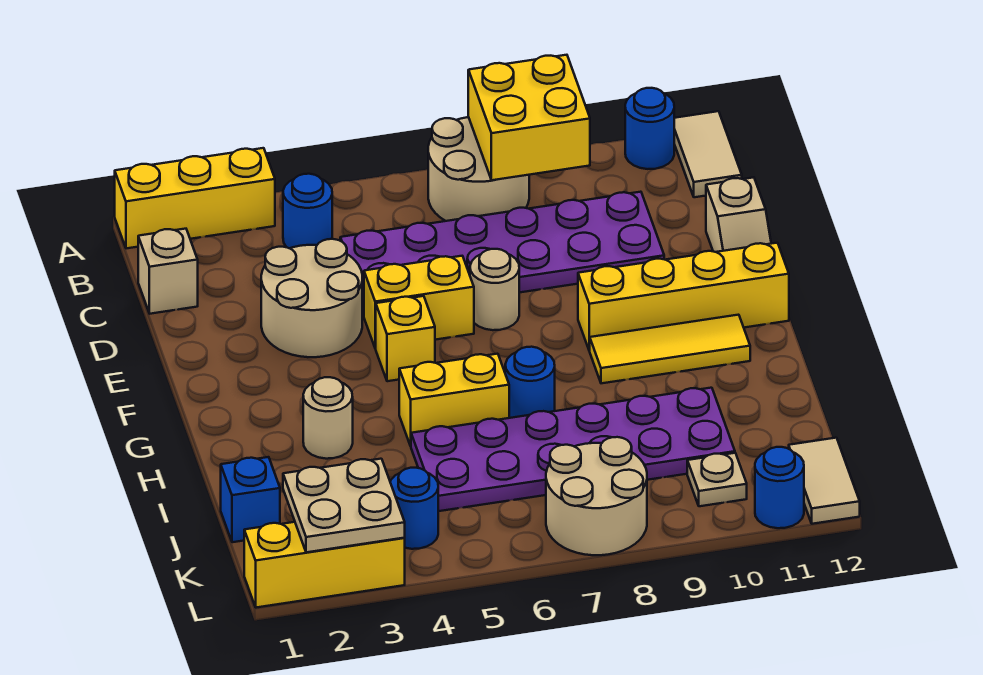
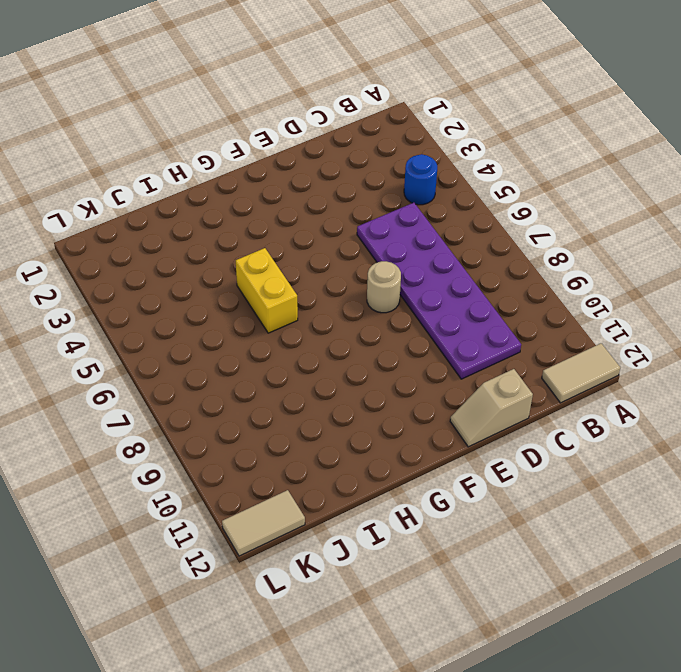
none -> yellow brick A1:A3 level 1
none -> tan round brick A7:B8 level 1
none -> blue round brick A11 level 1

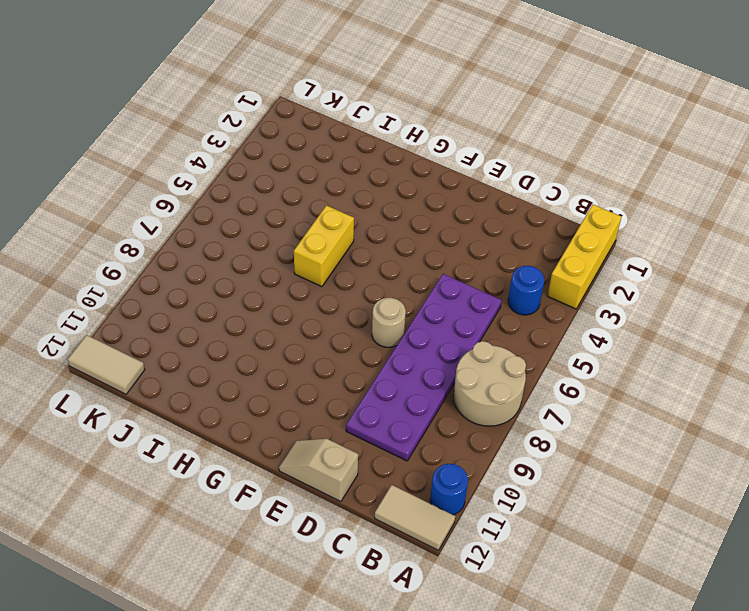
none -> tan brick C1 level 1
none -> tan round brick D3:E4 level 1
none -> yellow brick E5:E6 level 1

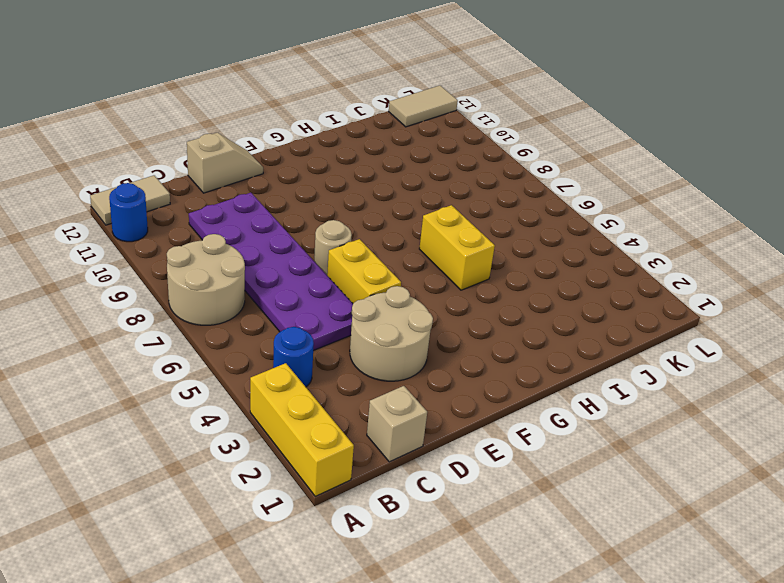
none -> yellow brick F5 level 1
none -> yellow brick F9:F12 level 1
none -> yellow tile G9:G11 level 1

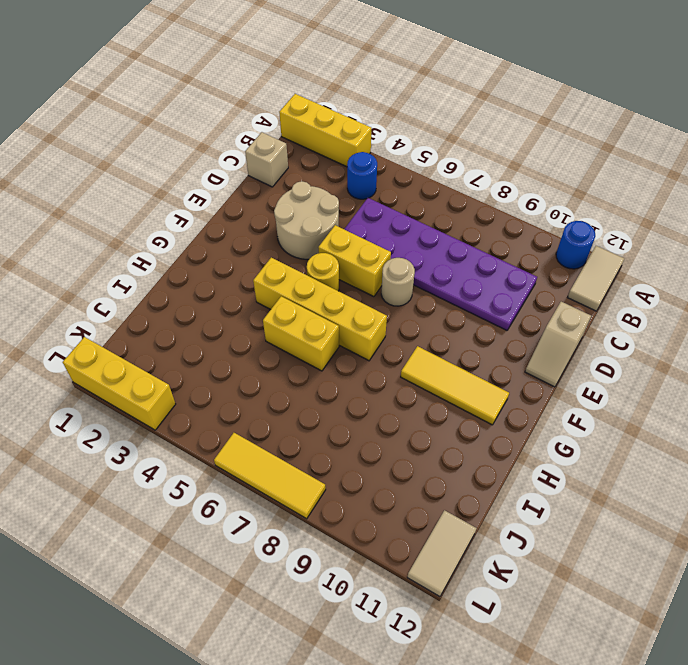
yellow round brick F5 level 1 -> yellow brick F5 level 1
yellow brick G4:G7 level 1 -> yellow brick F9:F12 level 1
yellow tile L6:L8 level 1 -> tan round brick K7:L8 level 1
none -> tan round brick A7:B8 level 1
none -> tan round brick H3 level 1
none -> blue round brick H7 level 1

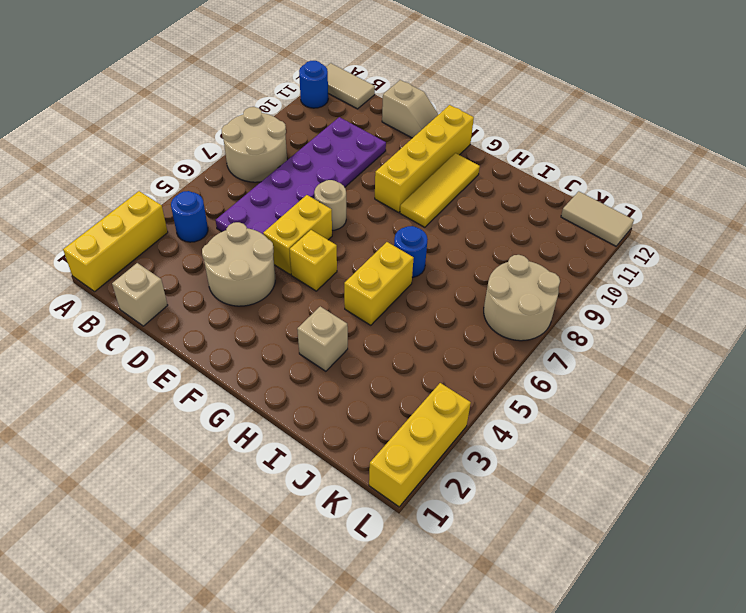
tan brick H3 level 1 -> tan round brick H3 level 1
none -> purple plate I5:J10 level 1
none -> blue brick J1 level 1
none -> blue round brick K4 level 1

